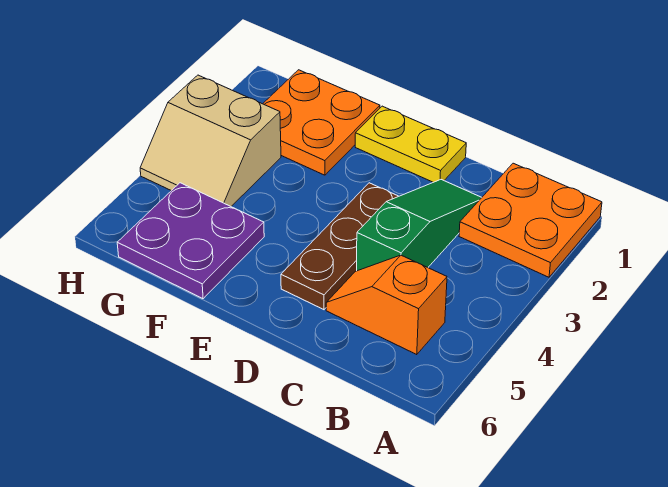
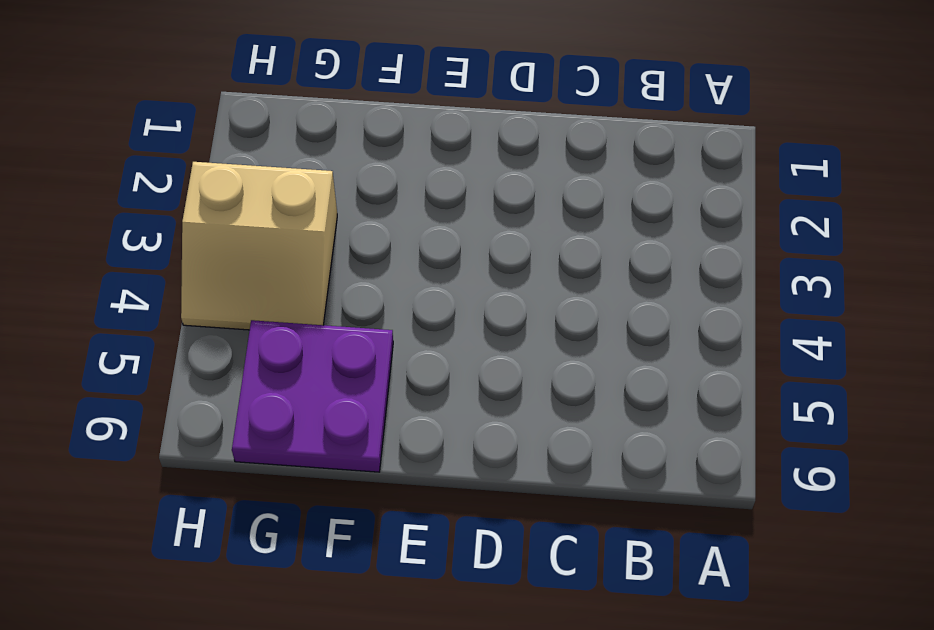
none -> orange plate A1:B2 level 1
none -> orange slope B5:C5 level 1 top B

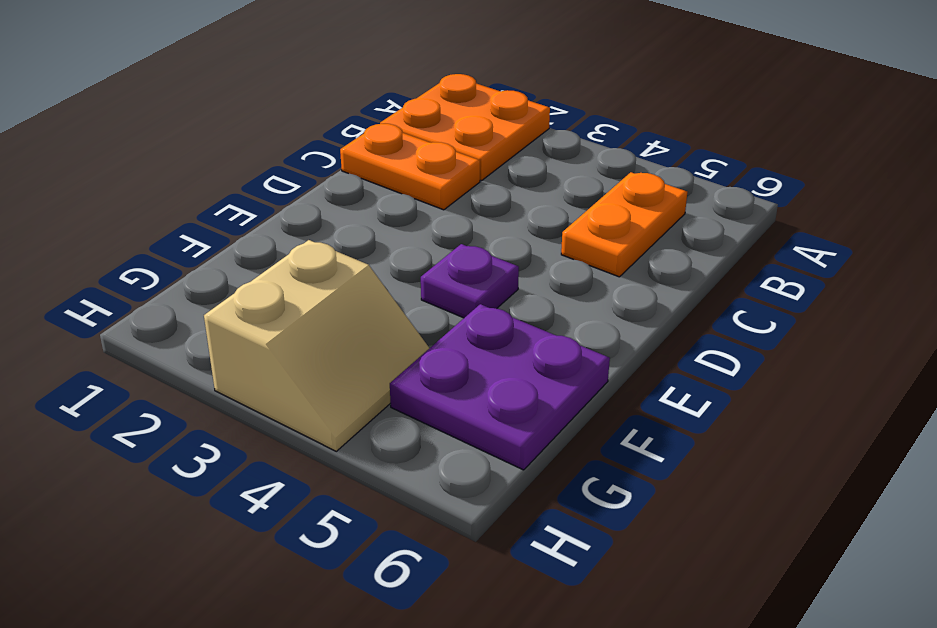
orange plate B5:C5 level 1 -> orange slope B5:C5 level 1 top B
orange plate C1:C2 level 1 -> green slope C2:C4 level 1 top 4
purple plate E4 level 1 -> none
none -> yellow plate D1:E1 level 1
none -> brown plate D3:D5 level 1

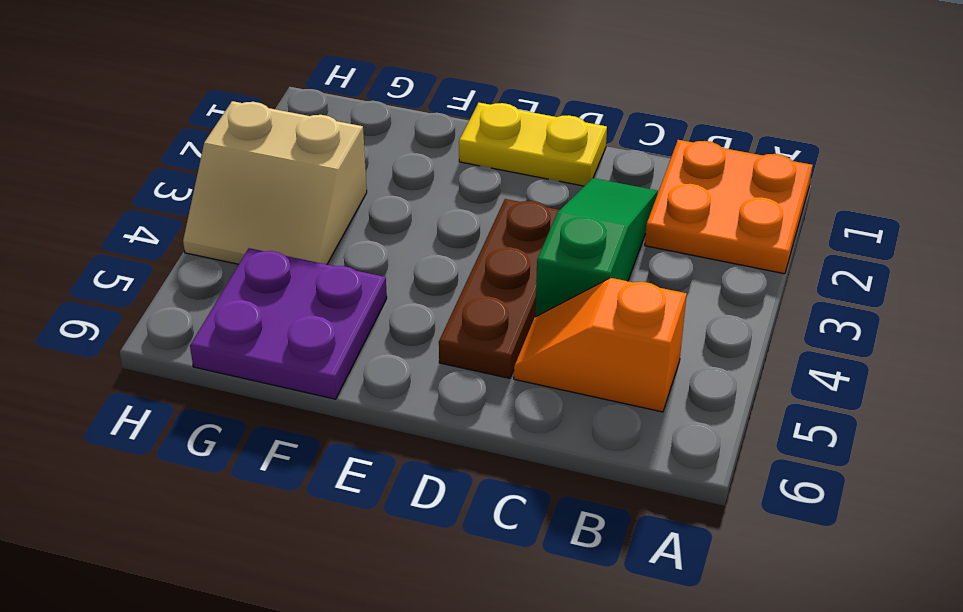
none -> orange plate F1:G2 level 1

